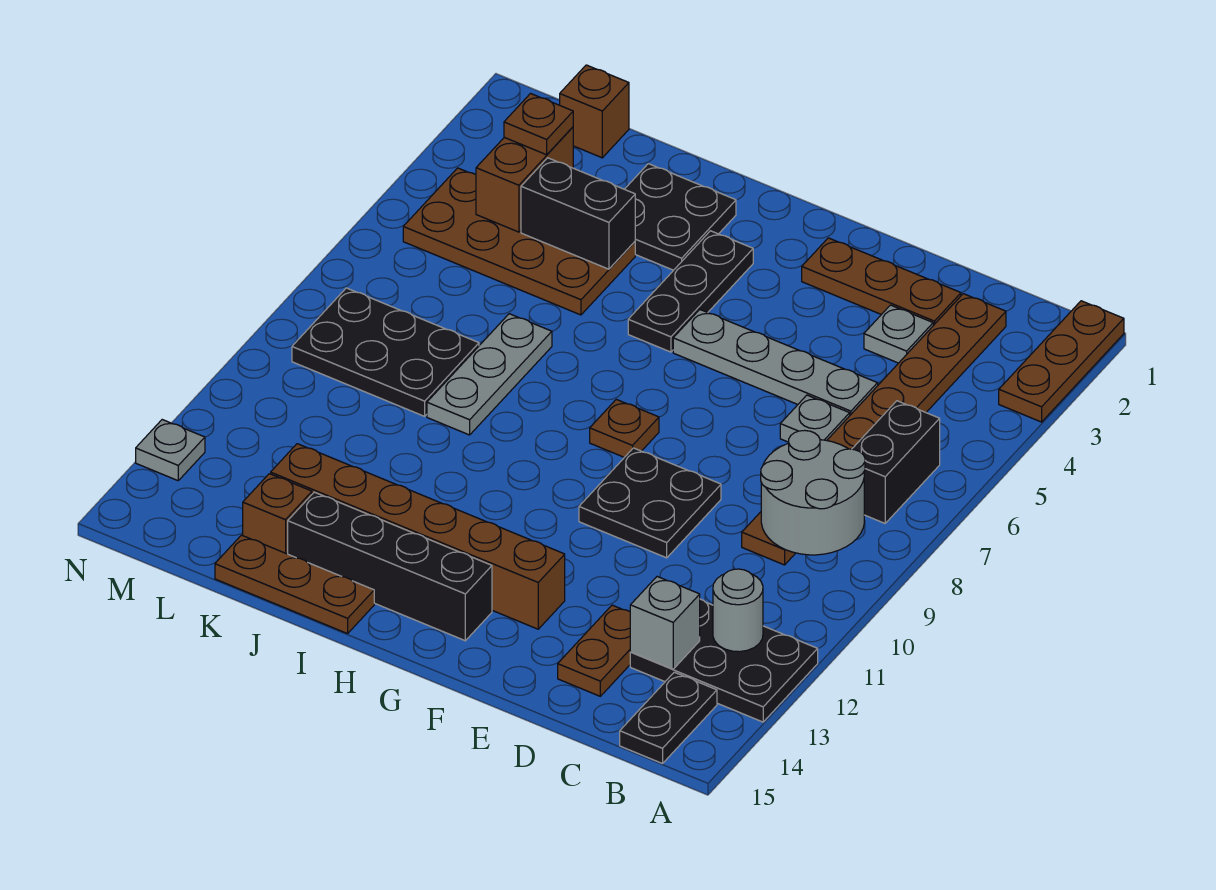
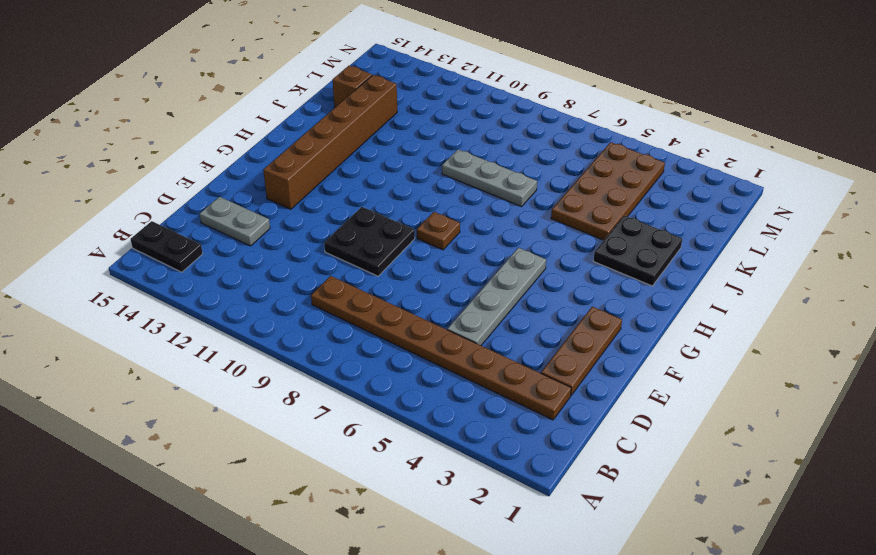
grey plate D13:D14 level 1 -> brown plate D13:D14 level 1
none -> brown plate A1:A3 level 1
none -> black plate A12:C13 level 1
none -> black brick B6:B7 level 1

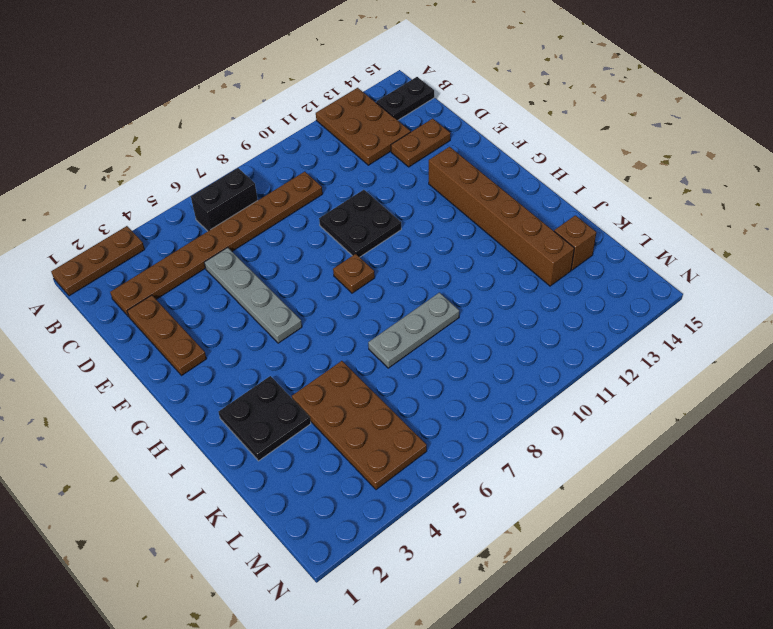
brown plate A12:C13 level 1 -> black plate A12:C13 level 1
none -> grey plate D3 level 1
none -> grey plate D6 level 1
none -> black brick G14:J14 level 1

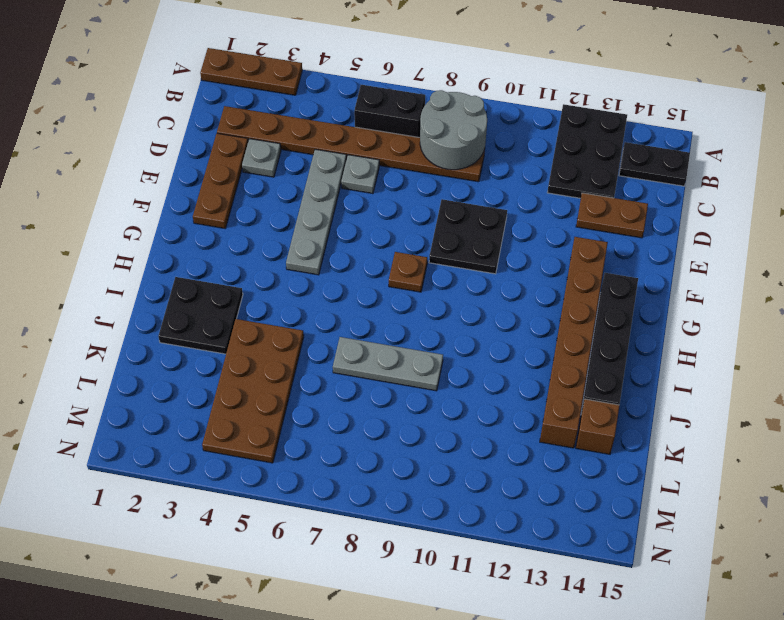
none -> black plate H3:H5 level 1
none -> brown plate I15:K15 level 1
none -> black plate K8:M9 level 1

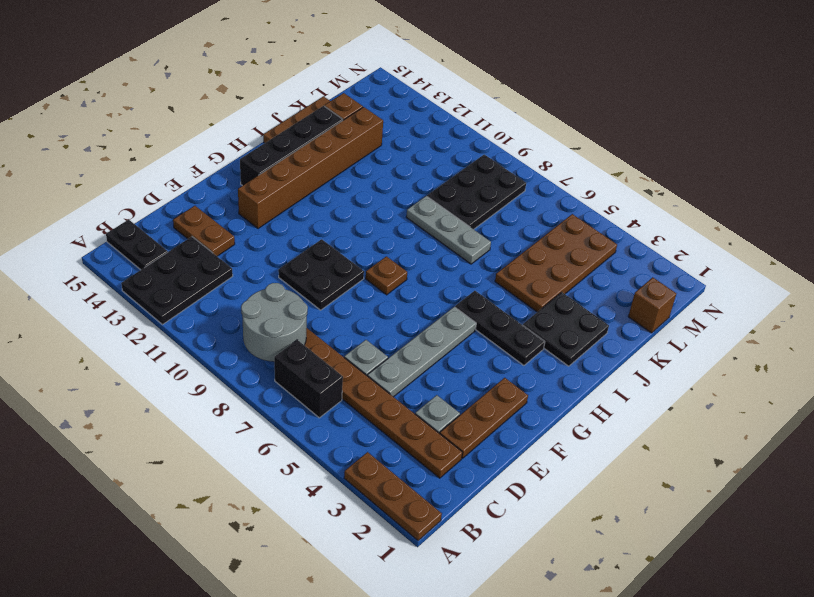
none -> grey plate N13 level 1
none -> grey round brick B12 level 2
none -> grey brick C13 level 2

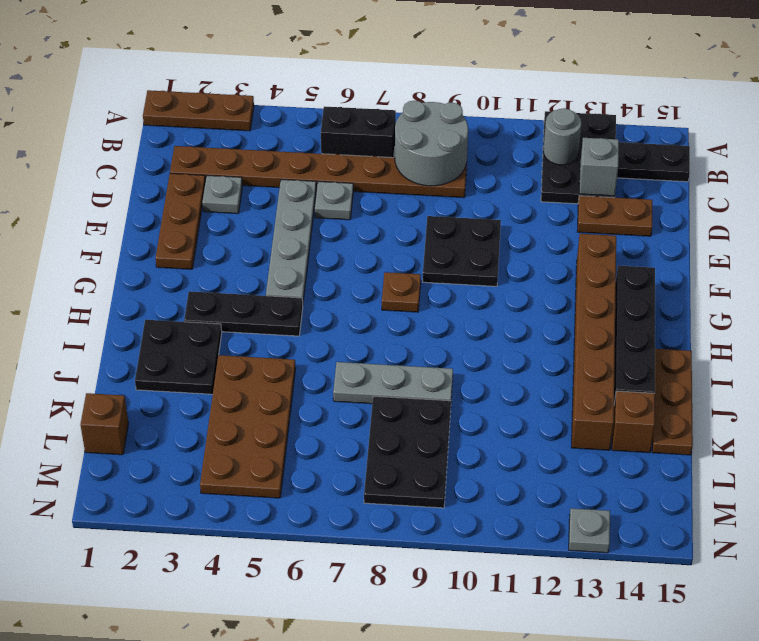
none -> black brick J4:K4 level 2
none -> brown brick L3:L4 level 2
none -> brown plate L3 level 3

